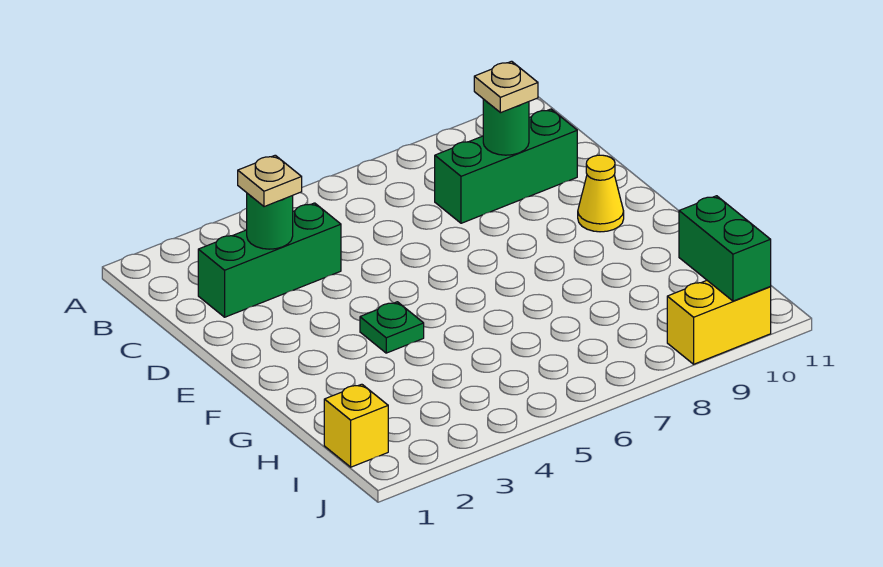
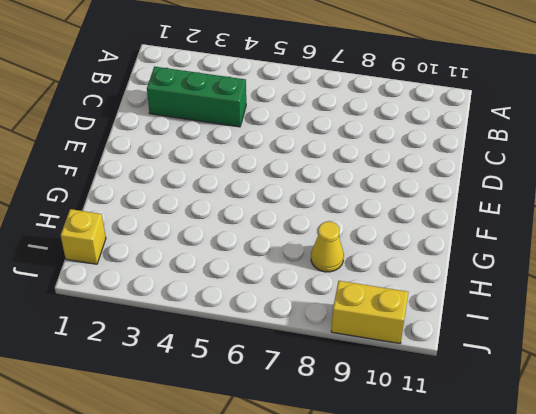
yellow cone H8 level 1 -> yellow cone E10 level 1
none -> green brick C8:C10 level 1
none -> green plate F4 level 1

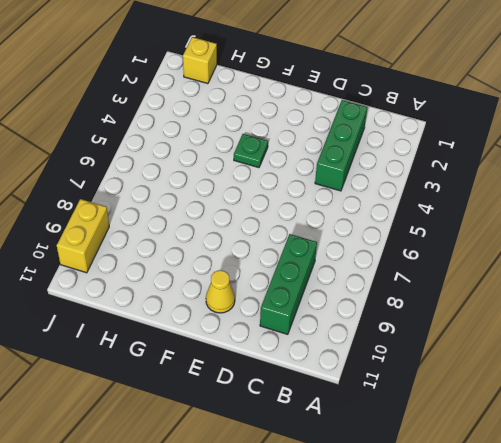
none -> green round brick C3 level 2
none -> green round brick C9 level 2

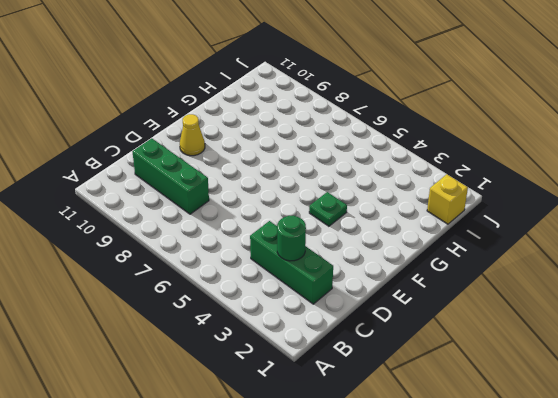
none -> yellow brick J9:J10 level 1
none -> green round brick C9 level 2

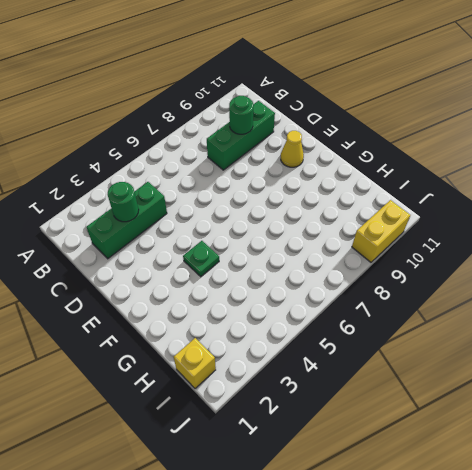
none -> green brick I10:J10 level 2
none -> tan plate C3 level 3

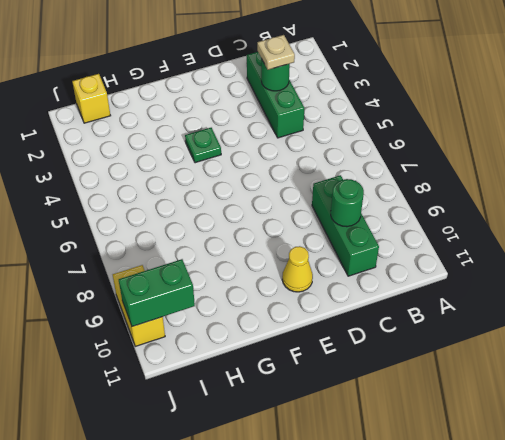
none -> tan plate C9 level 3

